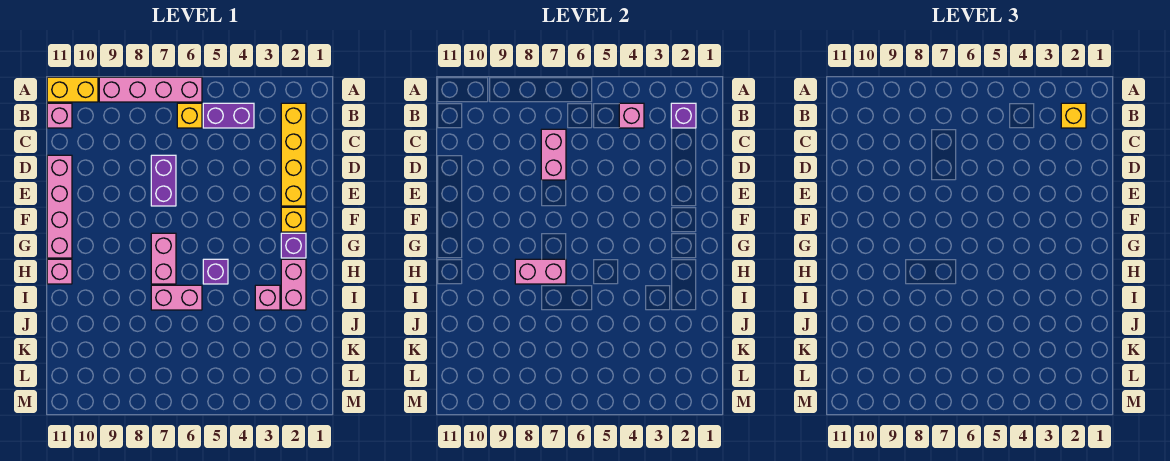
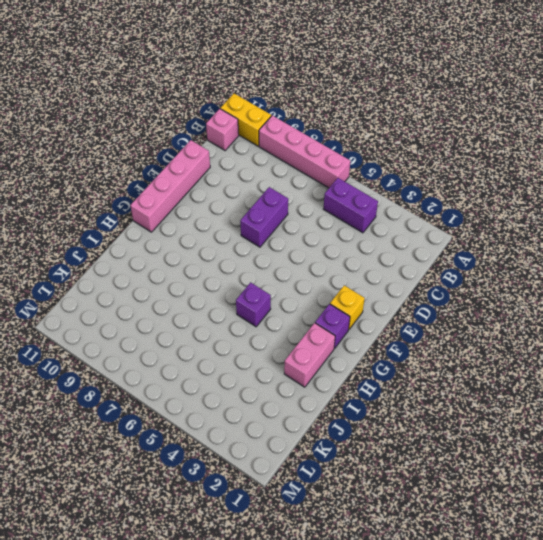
none -> yellow brick B2:E2 level 1
none -> yellow brick B6 level 1
none -> pink brick G7:H7 level 1

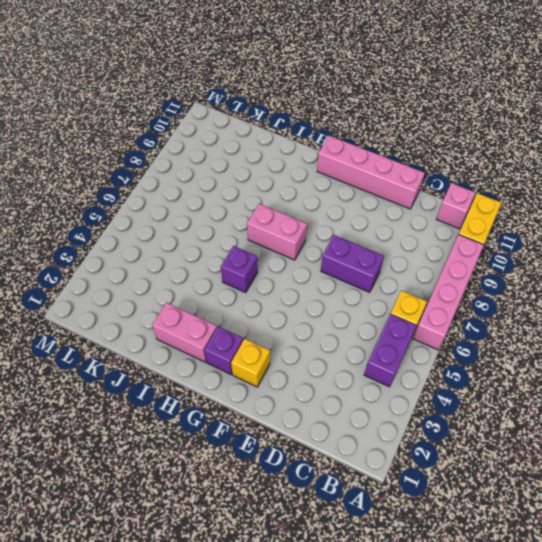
none -> yellow brick B2:E2 level 1
none -> pink brick H11 level 1
none -> pink brick I3 level 1

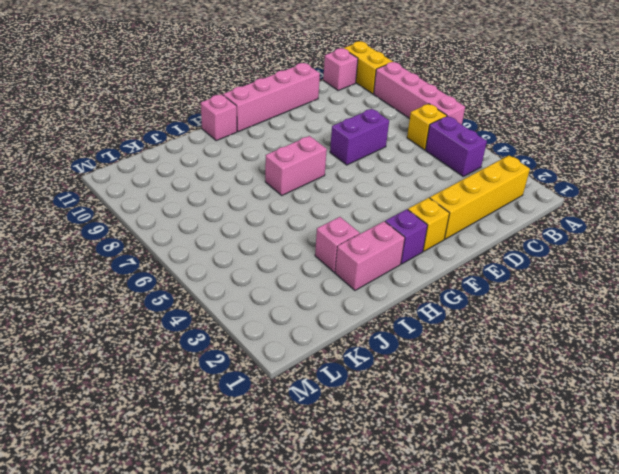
none -> purple brick H5 level 1
none -> pink brick I6:I7 level 1
none -> purple brick B2 level 2

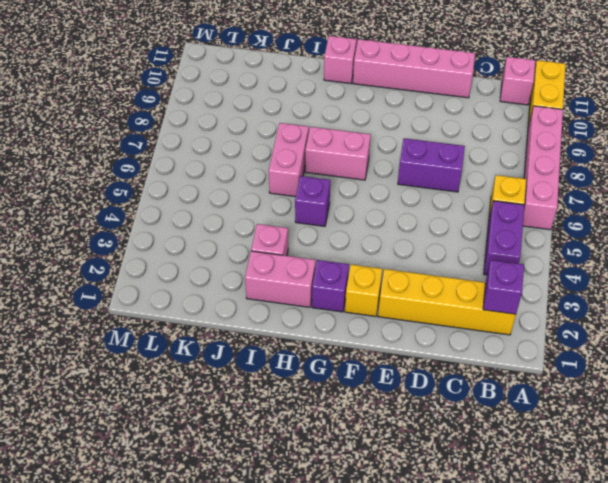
none -> pink brick B4 level 2
none -> pink brick C7:D7 level 2
none -> pink brick H7:H8 level 2

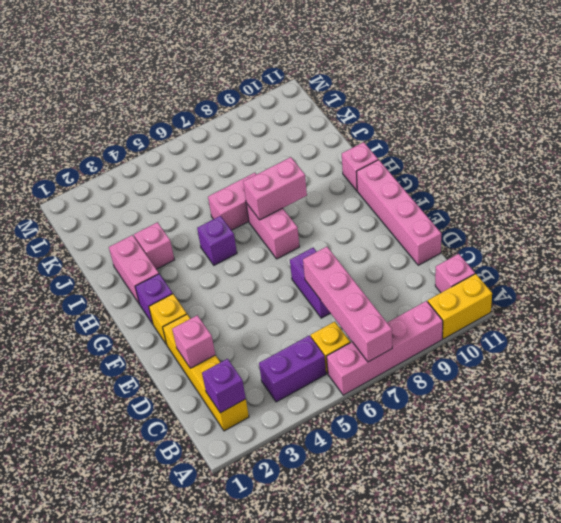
pink brick A7:D7 level 2 -> pink brick C7:D7 level 2
pink brick D2 level 2 -> pink brick B4 level 2
none -> yellow brick B2 level 3

